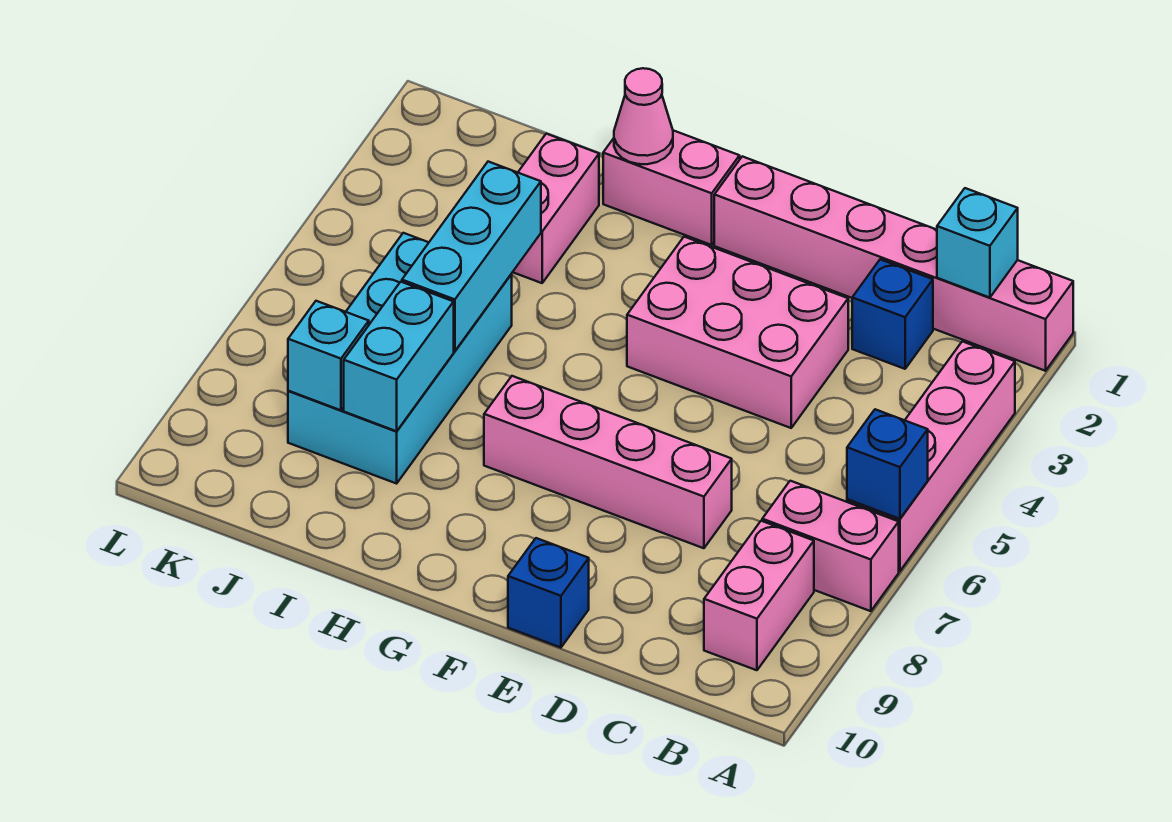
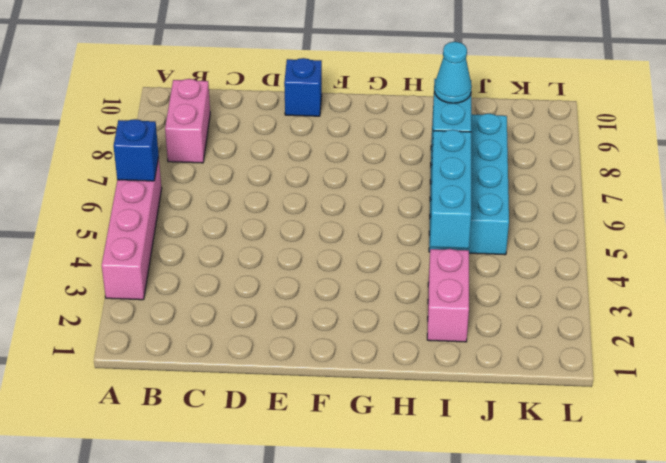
cyan cone I8 level 3 -> none
none -> pink brick A1:F1 level 1
none -> pink brick A7:B7 level 1
none -> blue brick C2 level 1

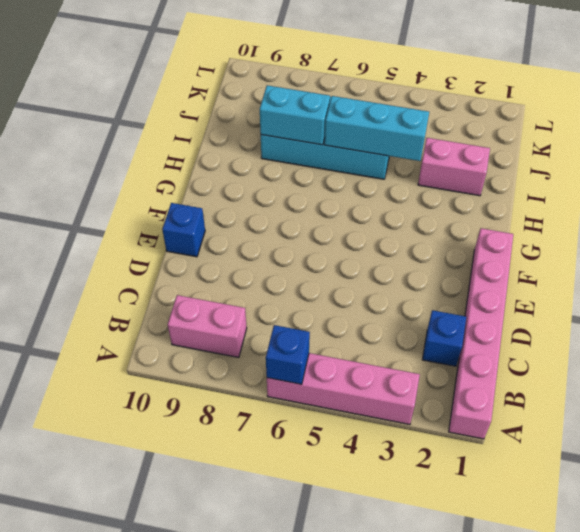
none -> pink brick A7:B7 level 1
none -> pink brick D3:F4 level 1
none -> pink brick D7:G7 level 1

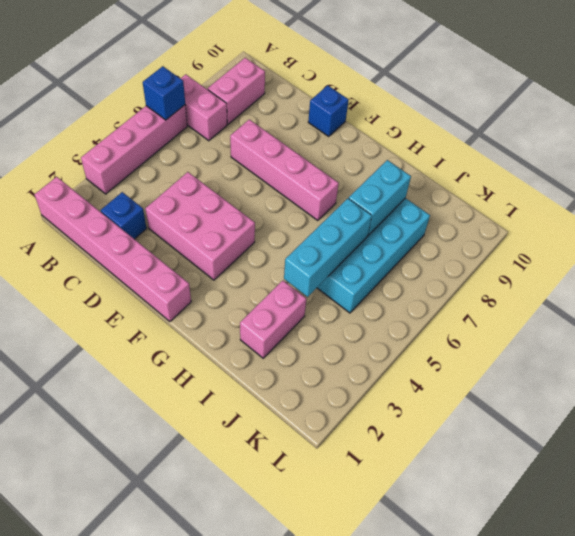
none -> pink brick G1:H1 level 1
none -> cyan brick B1 level 2
none -> pink cone H1 level 2

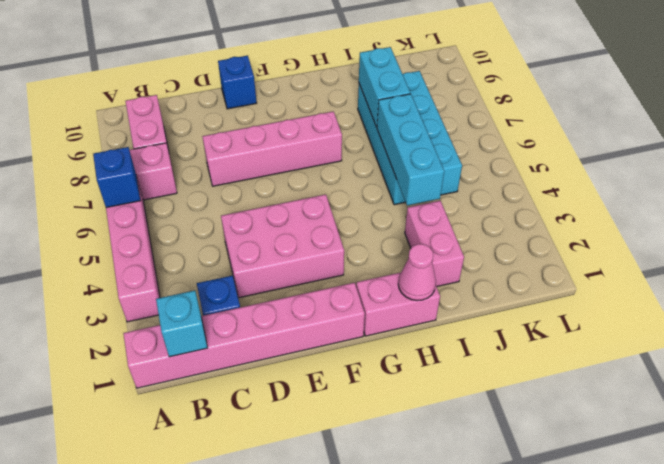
none -> cyan brick J8 level 2

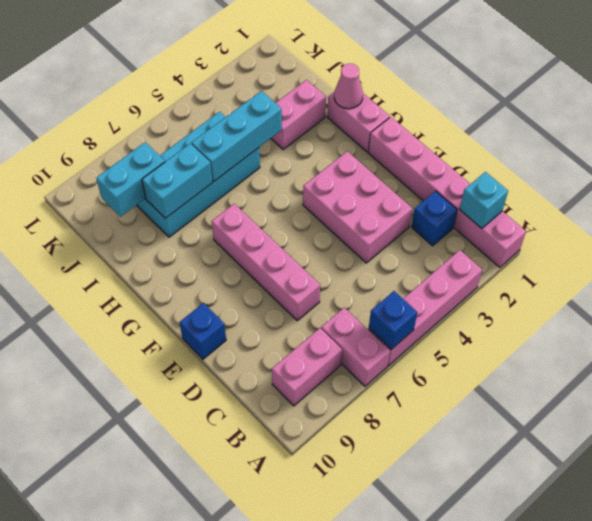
cyan brick J8:J9 level 2 -> cyan brick J8 level 2

